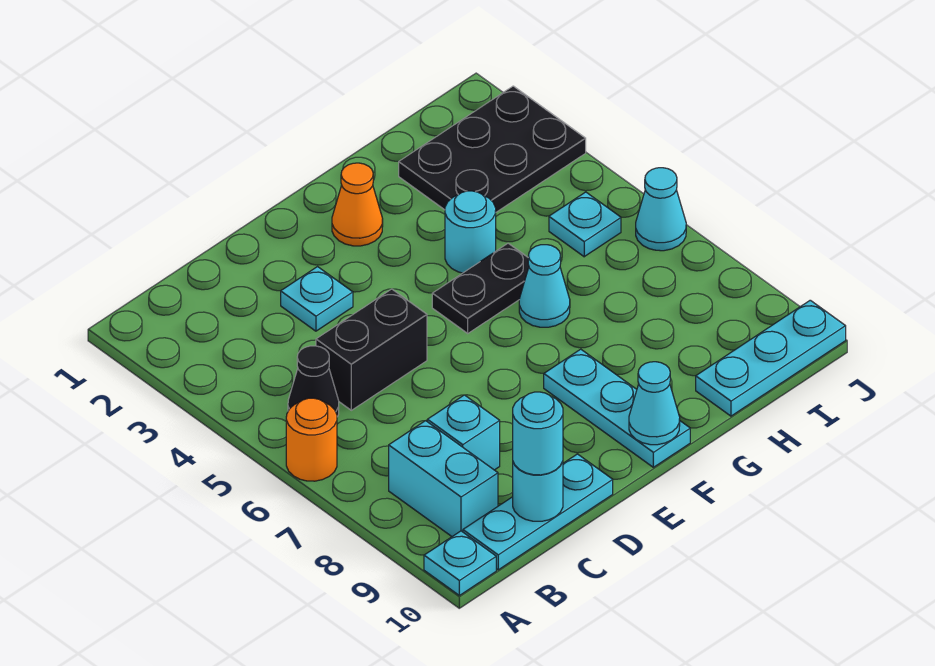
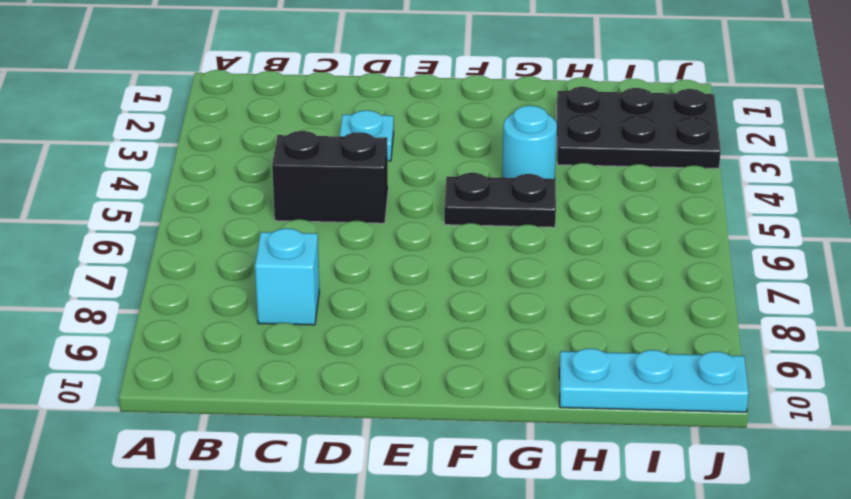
none -> orange round brick A6 level 1
none -> cyan plate A10 level 1
none -> black cone B5 level 1

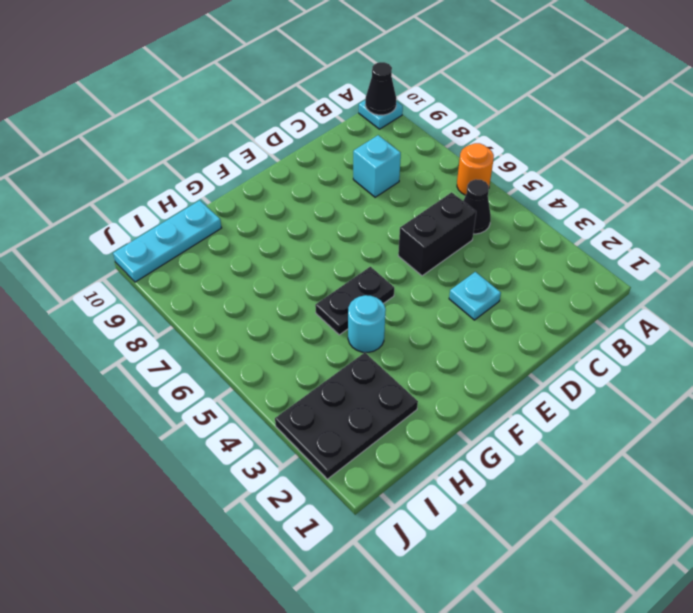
black cone A10 level 2 -> none
none -> cyan brick B8:B9 level 1
none -> cyan plate B10:D10 level 1
none -> orange cone F2 level 1

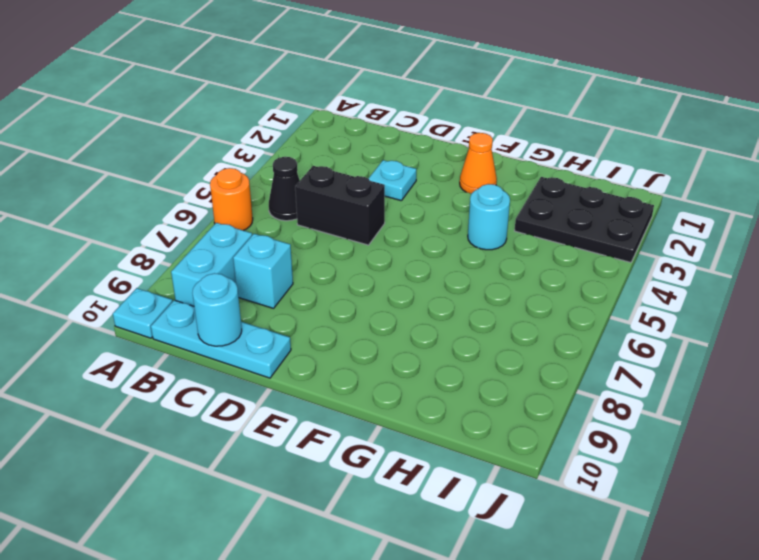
none -> black plate F5:G5 level 1
none -> cyan plate F8:F10 level 1
none -> cyan cone G6 level 1

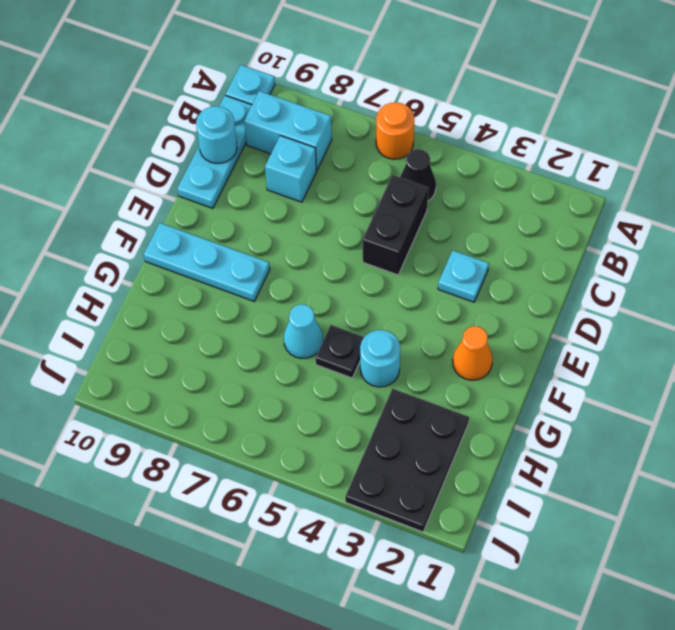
black plate G5 level 1 -> black plate F5:G5 level 1
none -> cyan plate H10:J10 level 1
none -> cyan plate I5 level 1
none -> cyan cone J6 level 1

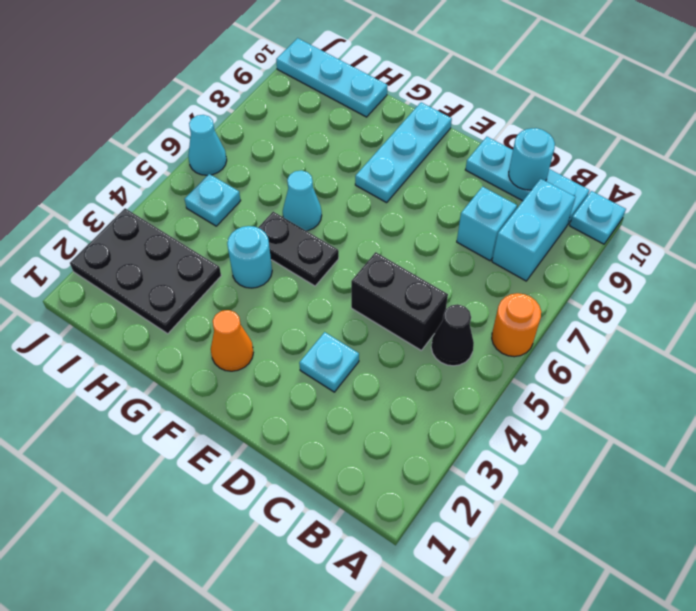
none -> cyan cone F10 level 2
none -> cyan round brick C10 level 3

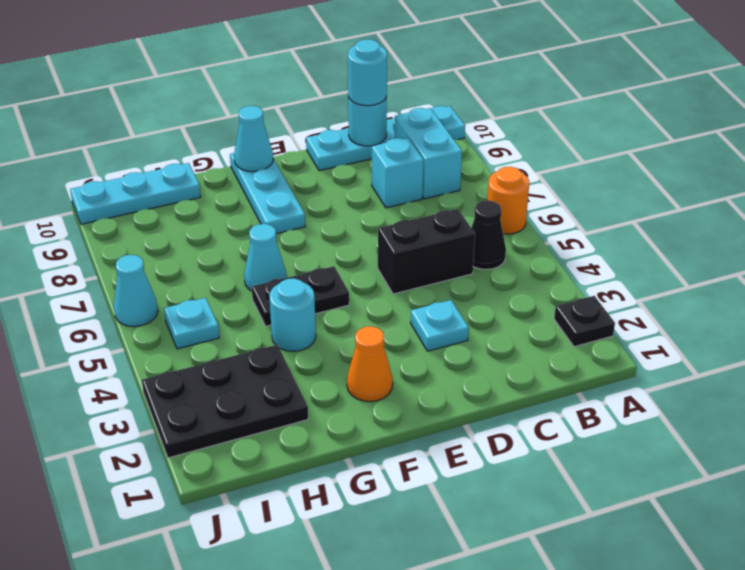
black plate A2 level 1 -> none

